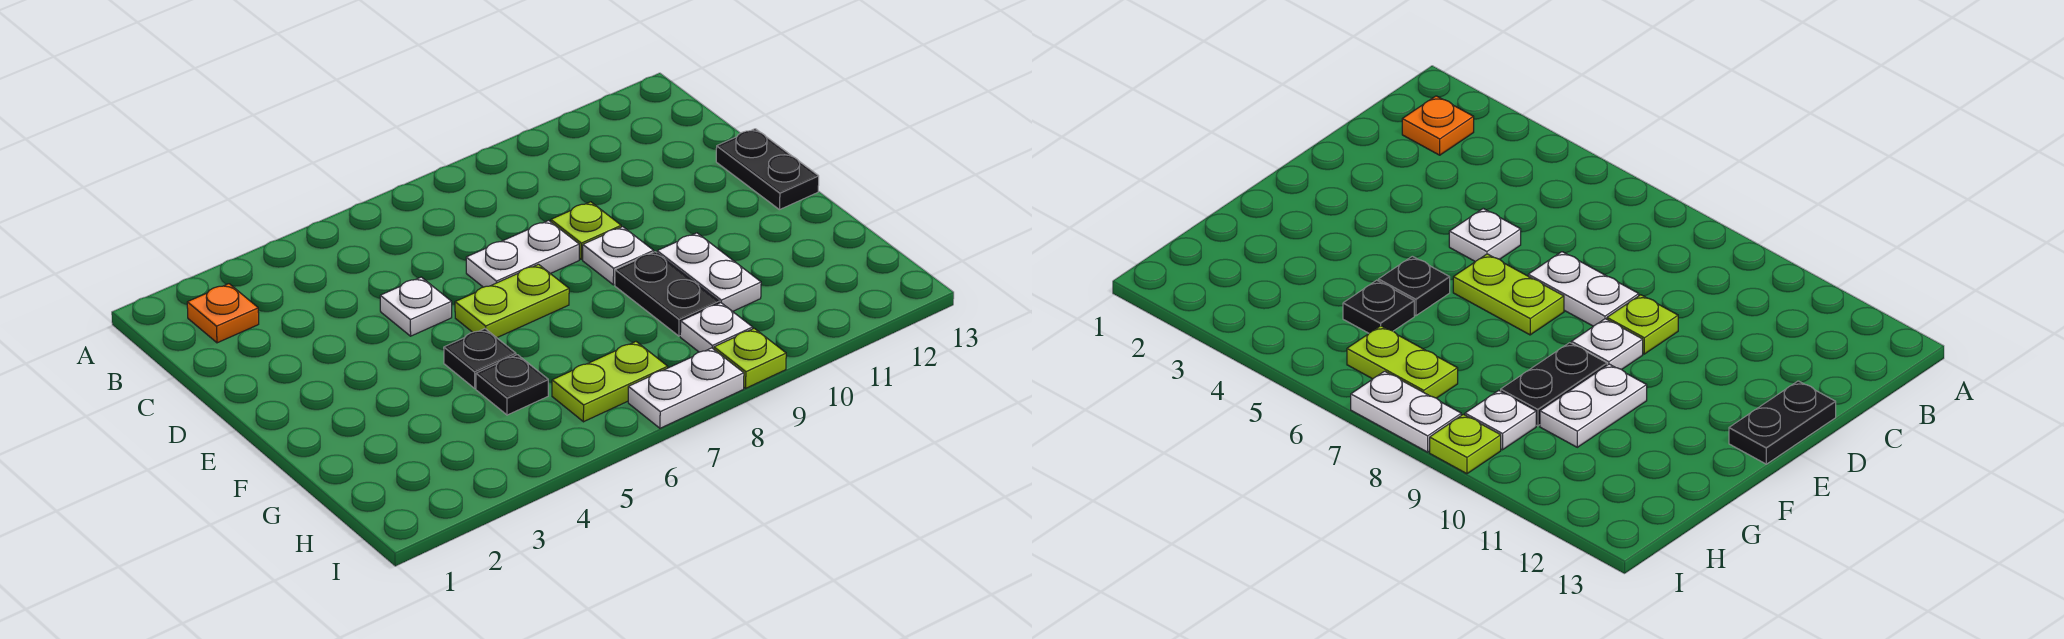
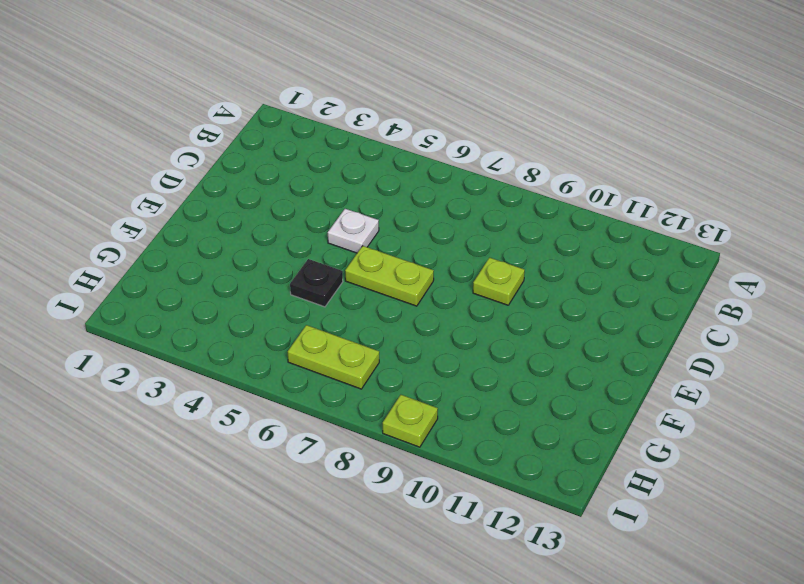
none -> orange plate B2 level 1
none -> white plate D7:D8 level 1
none -> black plate D13:E13 level 1

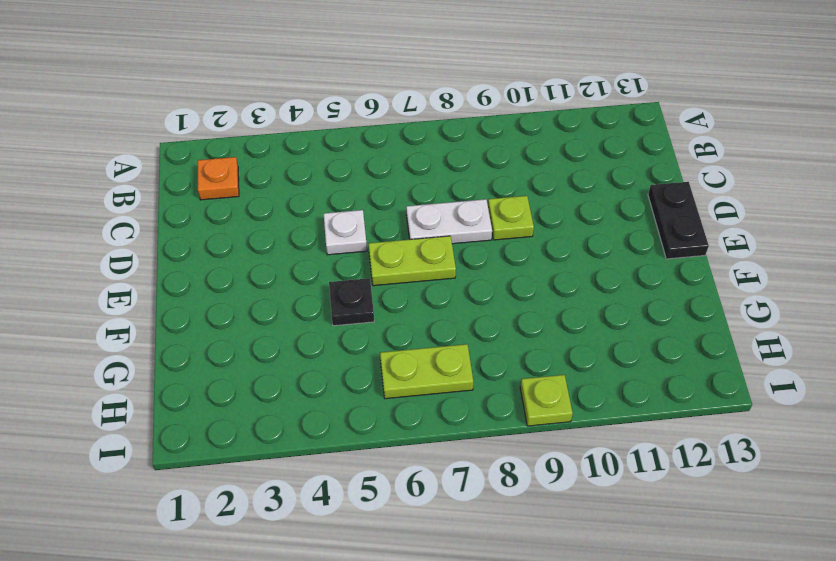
none -> white plate E9 level 1
none -> black plate F9:G9 level 1
none -> white plate F10:G10 level 1

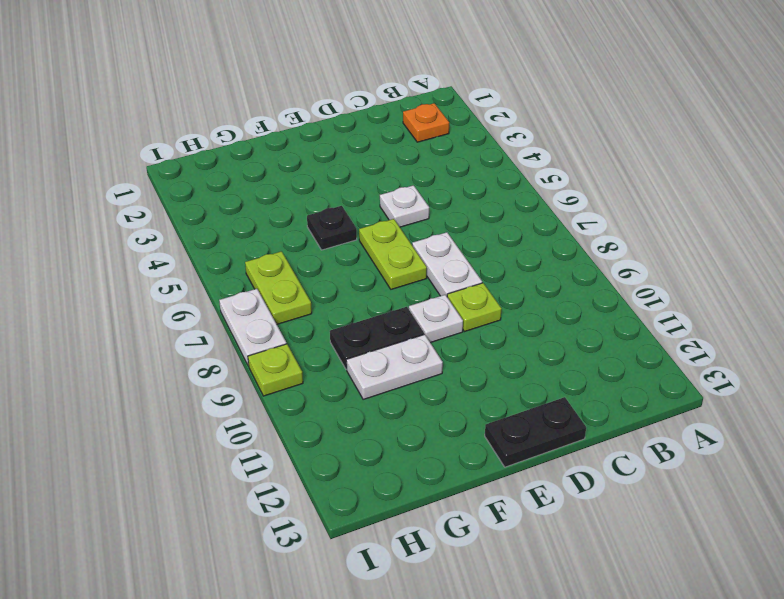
none -> black plate G5 level 1
none -> white plate H9 level 1

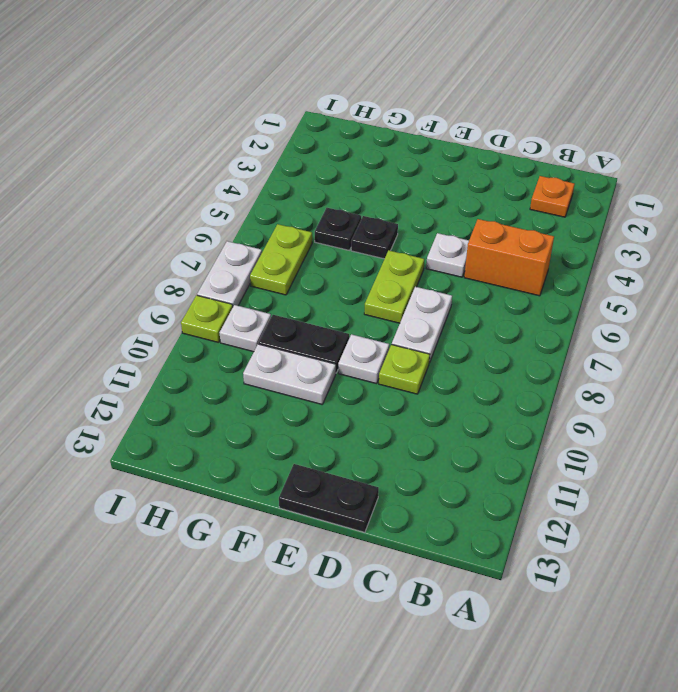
orange brick B5:C5 level 1 -> none

